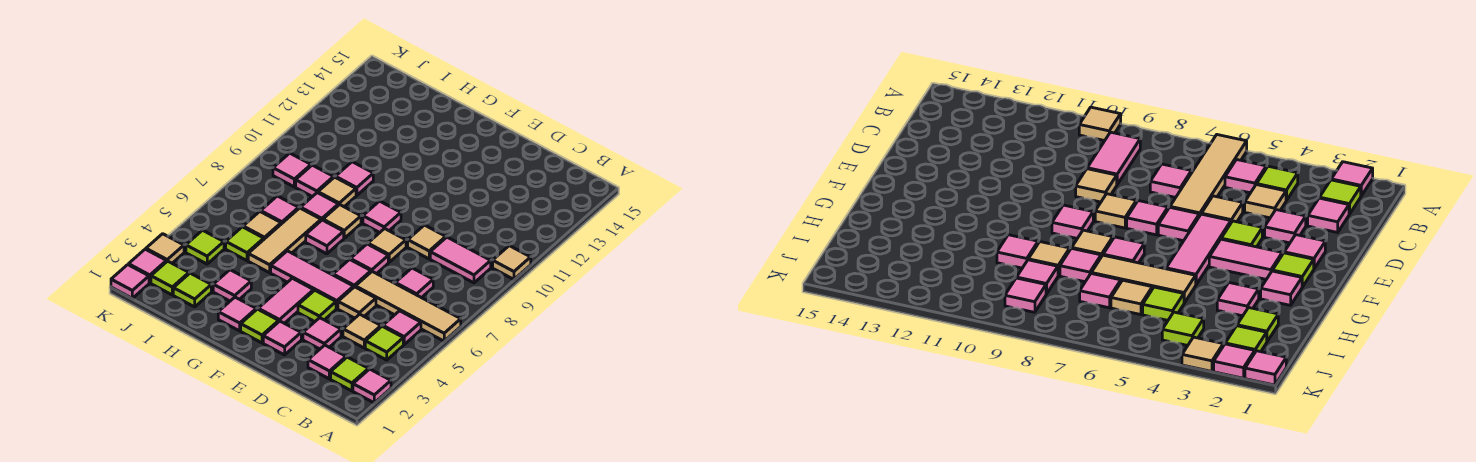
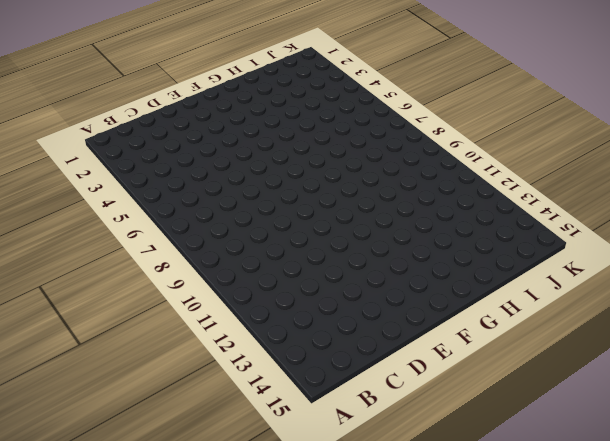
none -> pink tile A2 level 1
none -> tan tile A6:D6 level 1
none -> tan tile A10 level 1
none -> lime tile B2 level 1

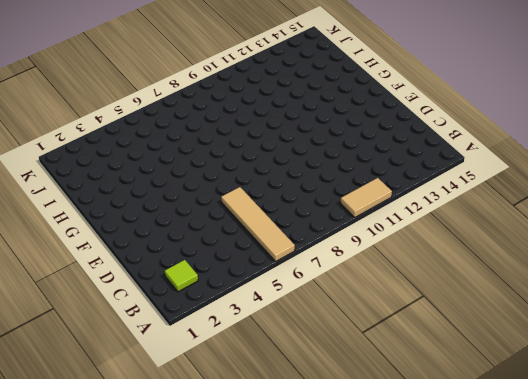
tan tile A10:A11 level 1 -> tan tile A10 level 1
none -> pink tile A2 level 1
none -> lime tile B4 level 1
none -> pink tile B5 level 1
none -> pink tile B9:C9 level 1

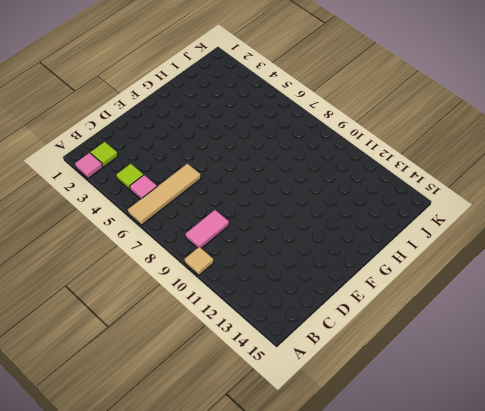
none -> pink tile C2 level 1
none -> tan tile C4 level 1
none -> pink tile C7 level 1
none -> pink tile D3 level 1

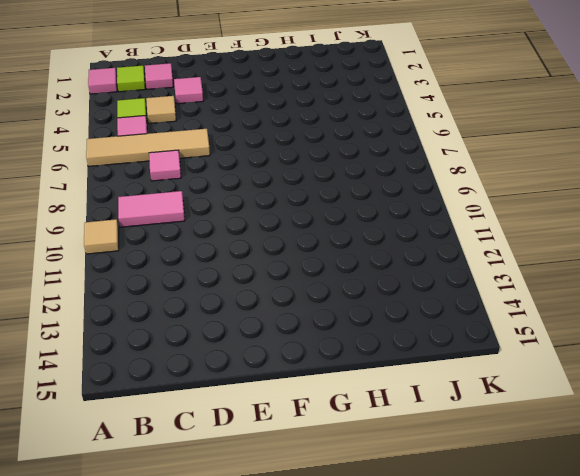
none -> tan tile D5 level 1
none -> tan tile D9 level 1
none -> pink tile E2 level 1
none -> lime tile E4 level 1

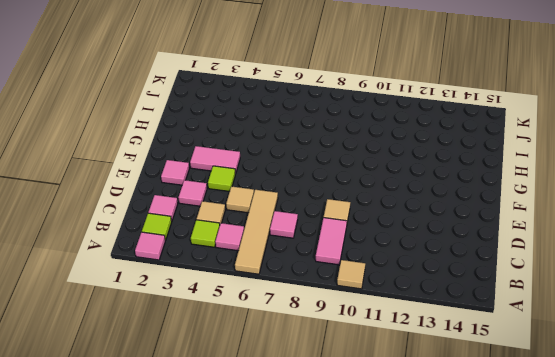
none -> pink tile E5:G5 level 1
none -> pink tile E6 level 1
none -> pink tile E7 level 1
none -> tan tile E8 level 1

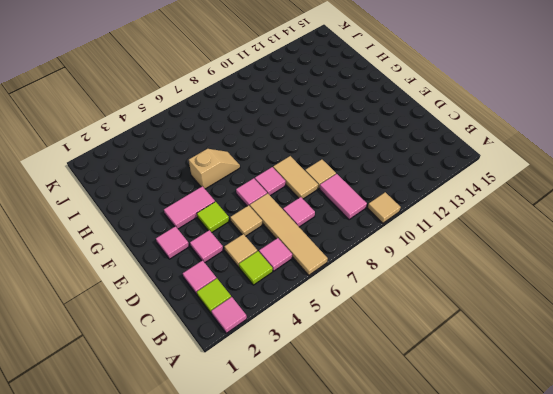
tan tile D8:E8 level 1 -> tan tile E8 level 1
tan slope G5:G6 level 1 top 5 -> pink tile E5:G5 level 1
none -> lime tile F2 level 1
none -> pink tile F9 level 1
none -> pink tile G2 level 1
none -> pink tile G7 level 1

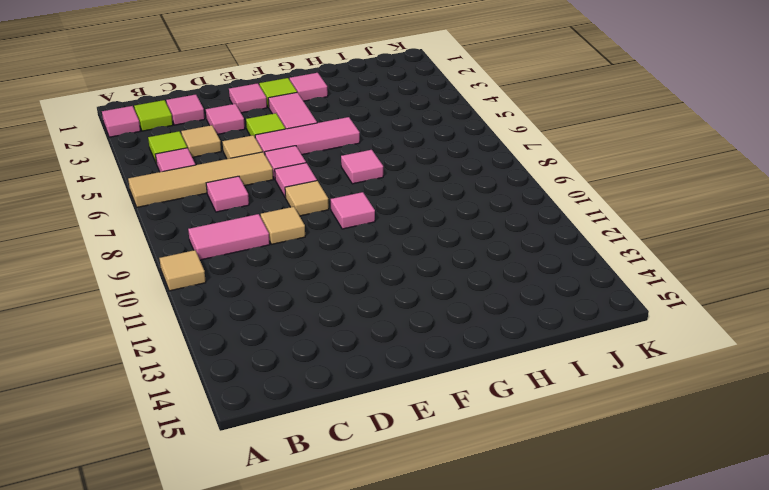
none -> tan tile G8 level 1
none -> pink tile H3 level 1
none -> tan tile H5:H7 level 1
none -> pink tile H8 level 1

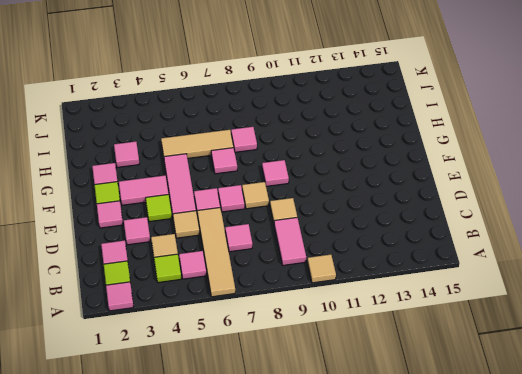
none -> tan tile G8 level 1
none -> tan tile H9 level 1
none -> pink tile H10 level 1
none -> lime tile I2 level 1

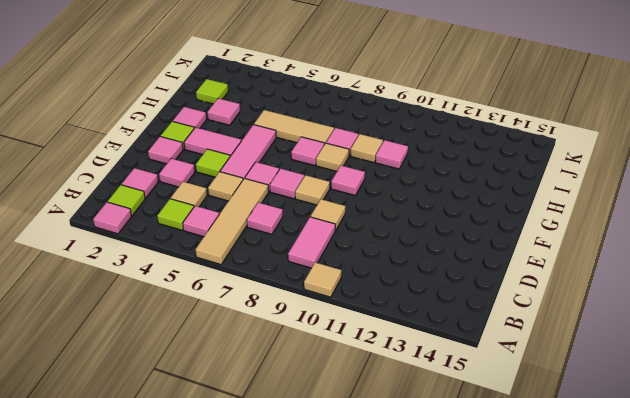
none -> lime tile I5 level 1
none -> tan tile I6 level 1
none -> pink tile I7 level 1
none -> pink tile I9 level 1

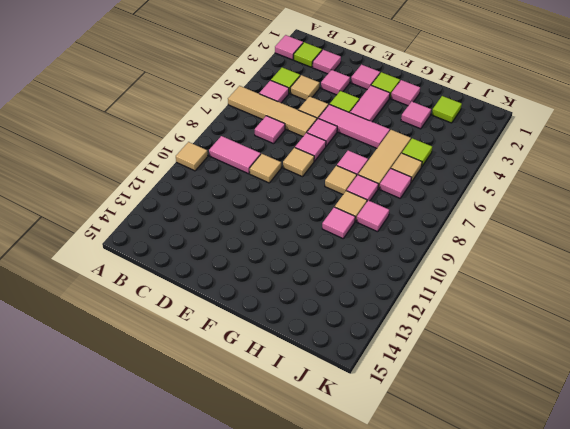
none -> pink tile F9 level 1
none -> lime tile J2 level 1
none -> lime tile J4 level 1
none -> pink tile J9 level 1

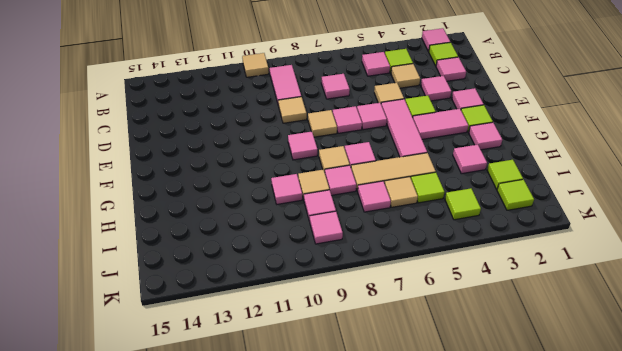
none -> tan tile A6:D6 level 1
none -> pink tile K1 level 1
none -> pink tile K2 level 1
none -> tan tile K3 level 1

